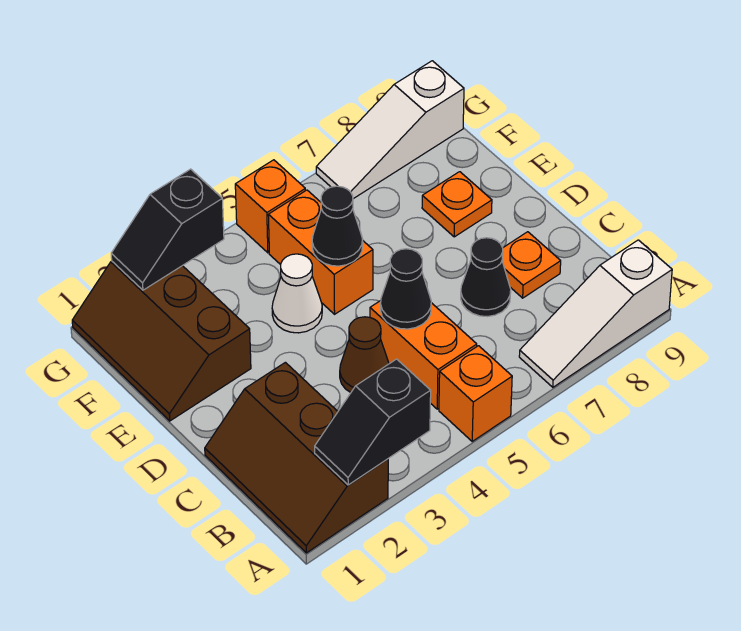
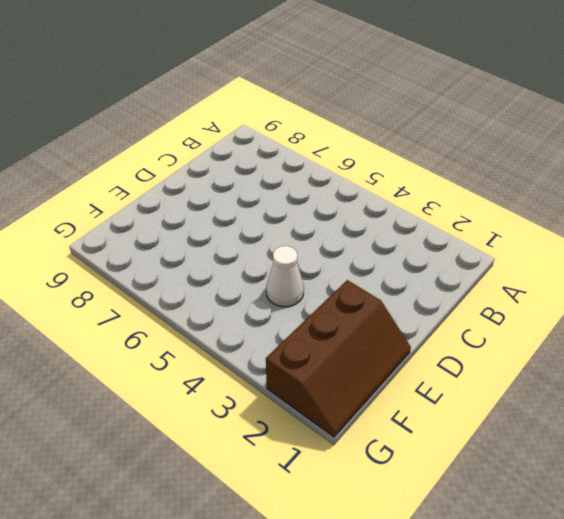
none -> brown slope A1:C2 level 1 top 2
none -> orange brick A5 level 1
none -> white slope A7:A9 level 1 top 9

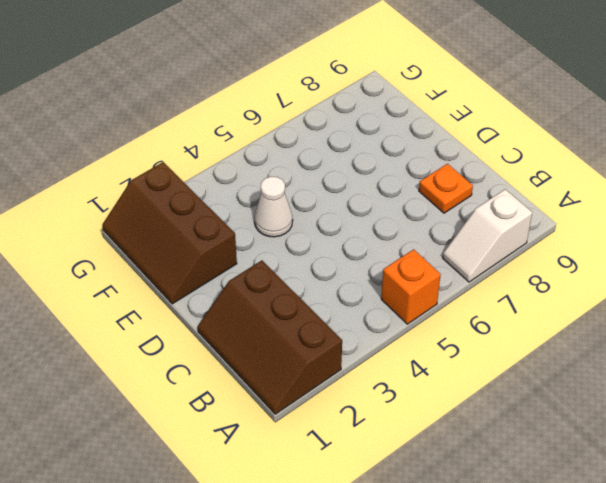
white slope A7:A8 level 1 top 8 -> white slope A7:A9 level 1 top 9
none -> orange brick B5:C5 level 1
none -> brown cone C4 level 1
none -> black cone C7 level 1

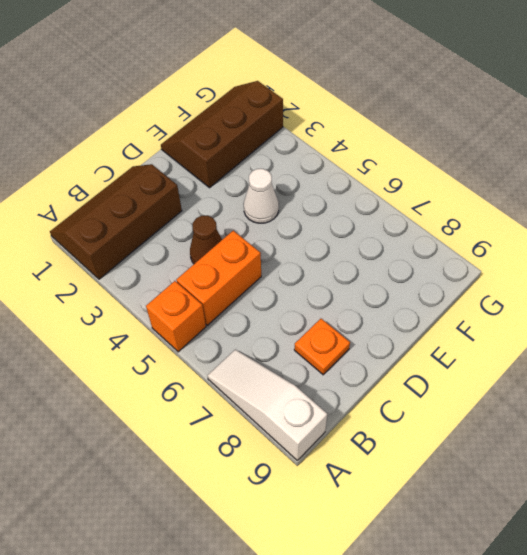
none -> black cone C7 level 1
none -> orange brick E5:F5 level 1
none -> orange plate E8 level 1

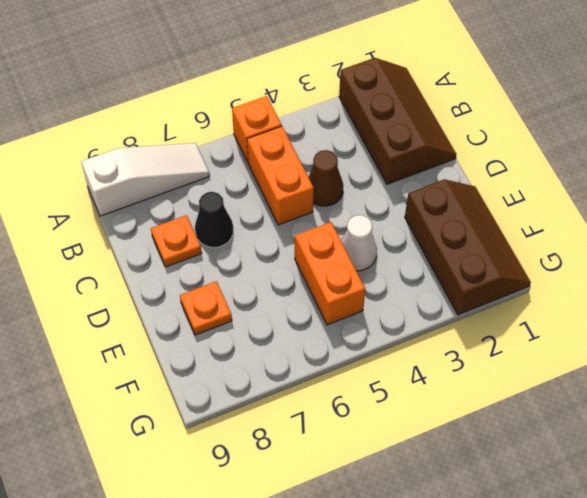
none -> orange brick G5 level 1
none -> white slope G7:G9 level 1 top 9
none -> black slope A2:A3 level 2 top 3

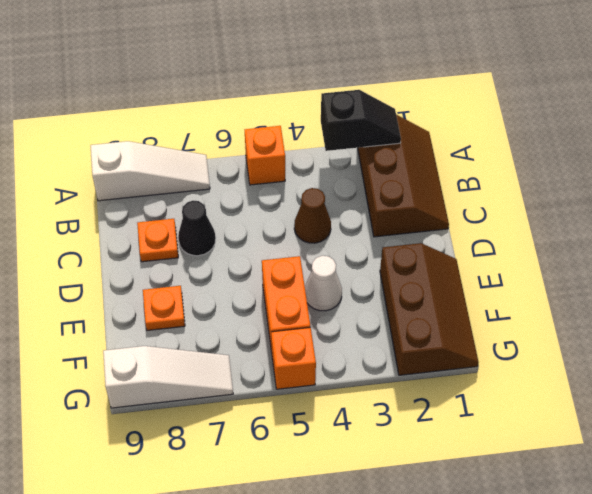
none -> orange brick B5:C5 level 1
none -> black cone C5 level 2
none -> black cone E5 level 2

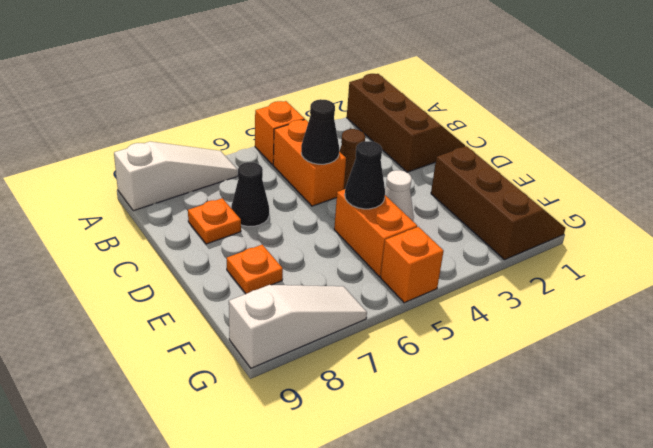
none -> black slope A2:A3 level 2 top 3
none -> black slope G2:G3 level 2 top 3

